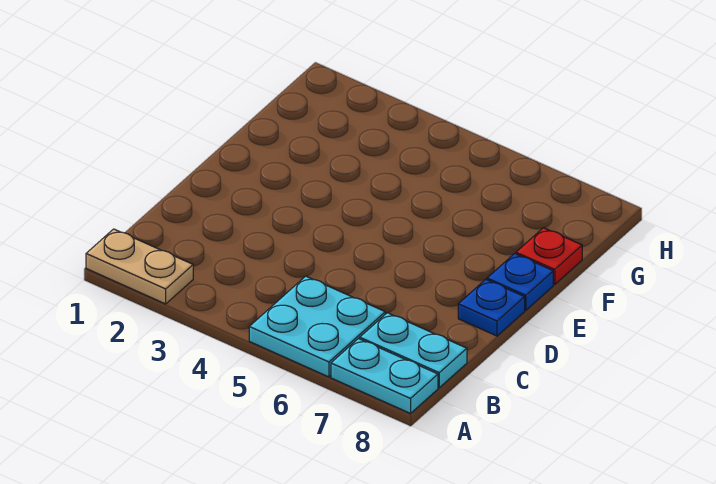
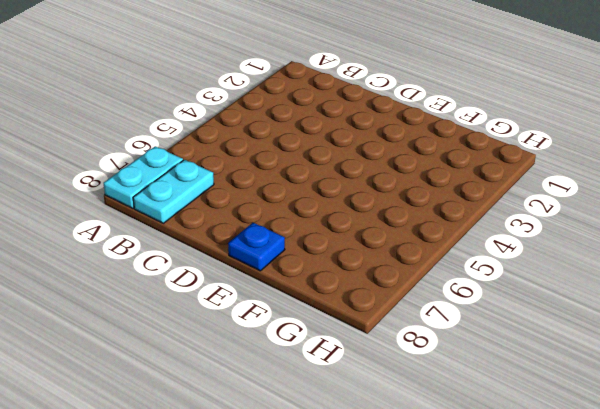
none -> tan plate A1:A2 level 1
none -> cyan plate A5:B6 level 1

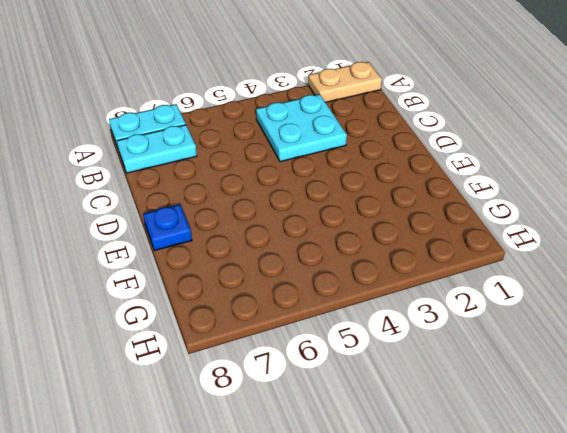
cyan plate B3:C4 level 1 -> cyan plate A5:B6 level 1
none -> blue plate D8 level 1
none -> red plate F8 level 1

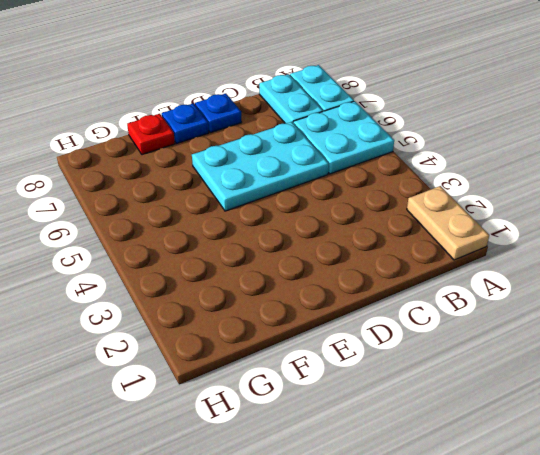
cyan plate C5:E6 level 1 -> none

